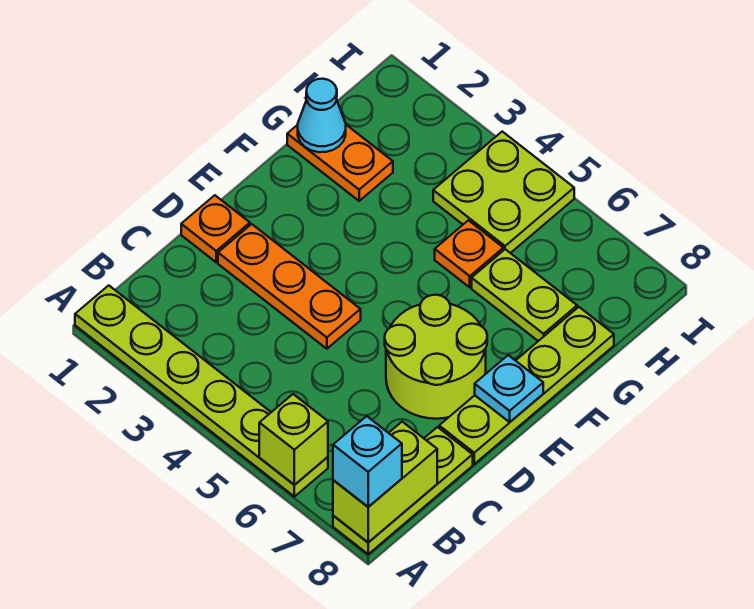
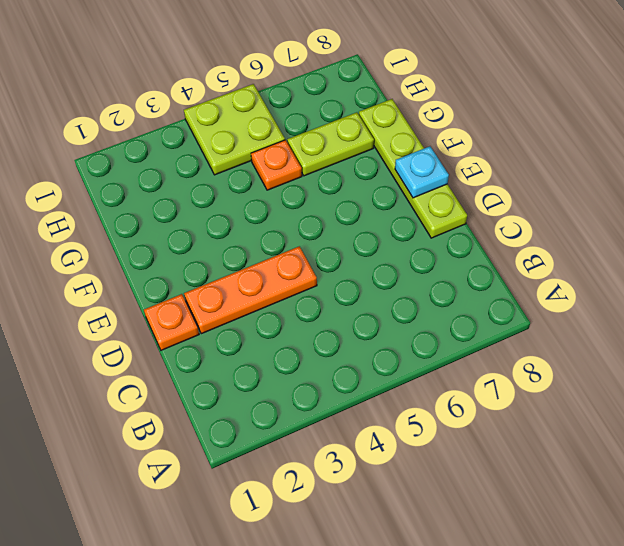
none -> lime plate A1:A6 level 1
none -> lime plate A8:C8 level 1
none -> lime round brick D6:E7 level 1

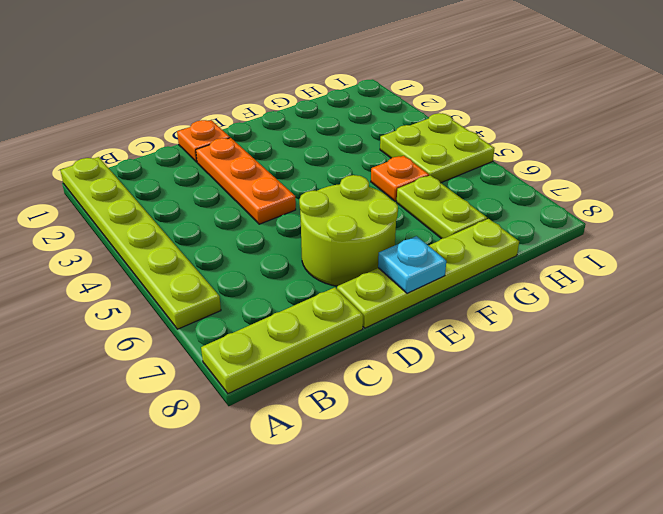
none -> orange plate G1:G2 level 1
none -> lime brick A6 level 2
none -> lime brick A8:B8 level 2

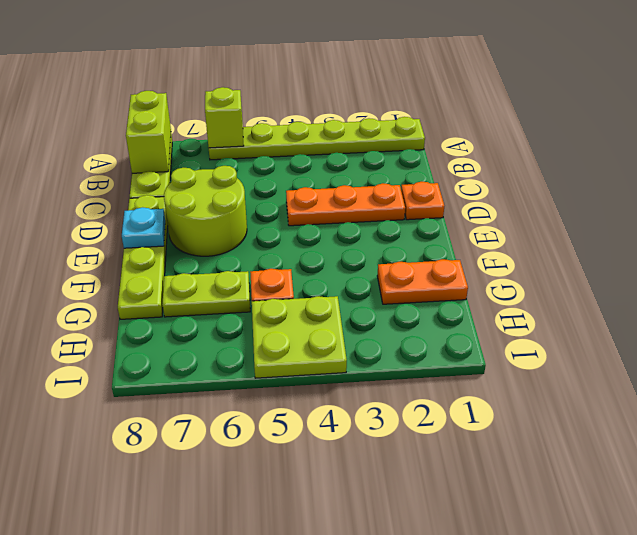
none -> cyan cone G1 level 2
none -> cyan brick A8 level 3

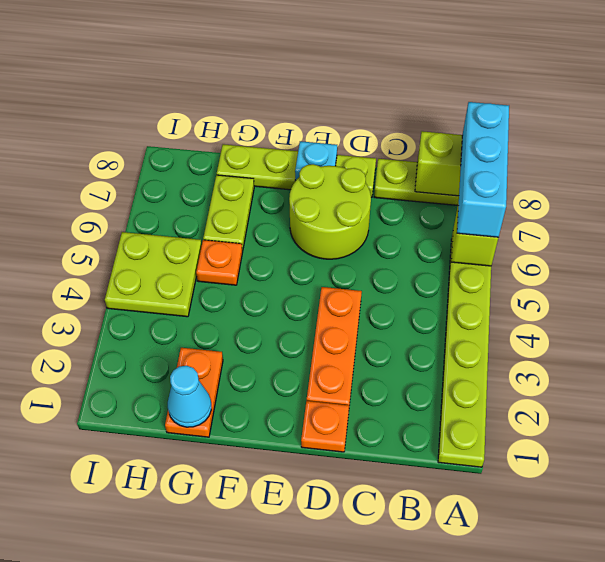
cyan brick A6:A8 level 3 -> cyan brick A8 level 3

